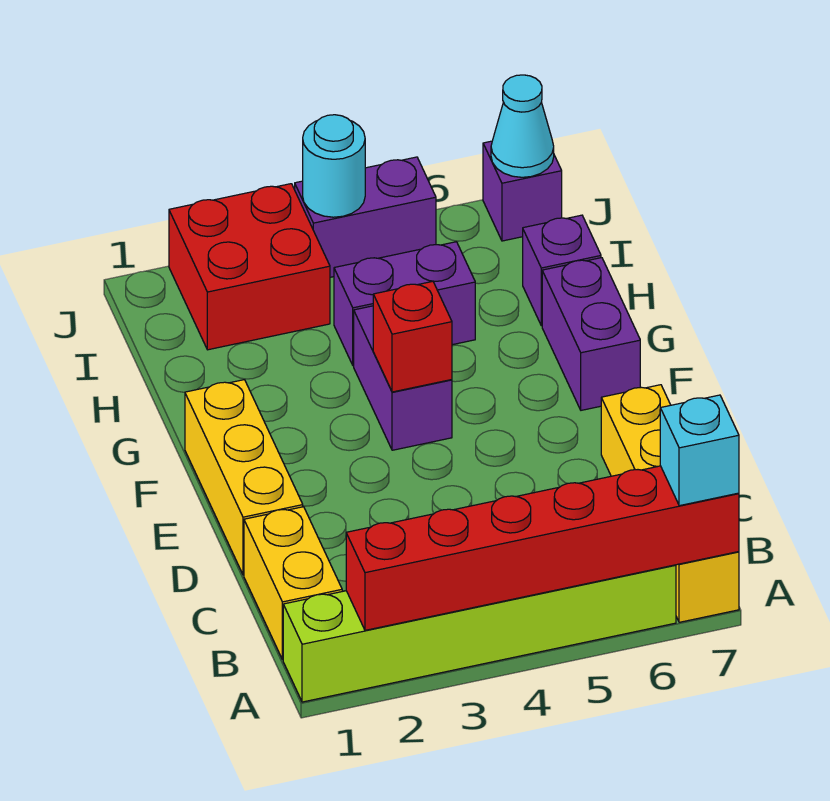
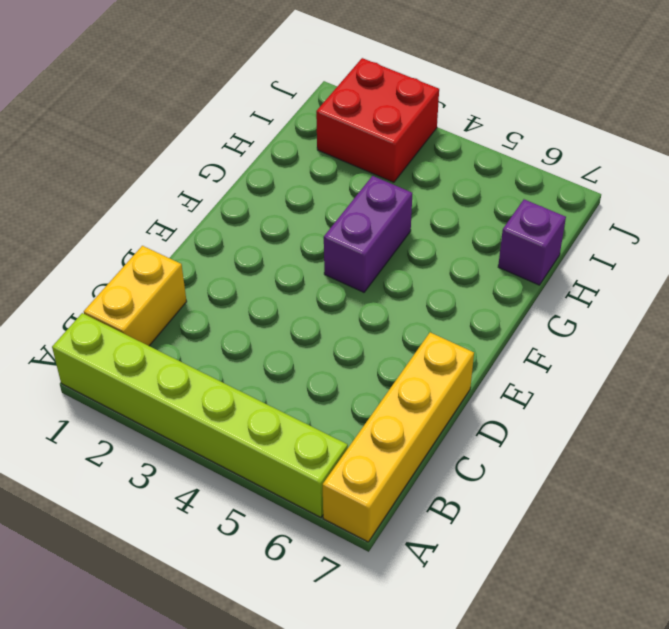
none -> yellow brick D1:F1 level 1
none -> purple brick F7:G7 level 1
none -> purple brick H4:H5 level 1

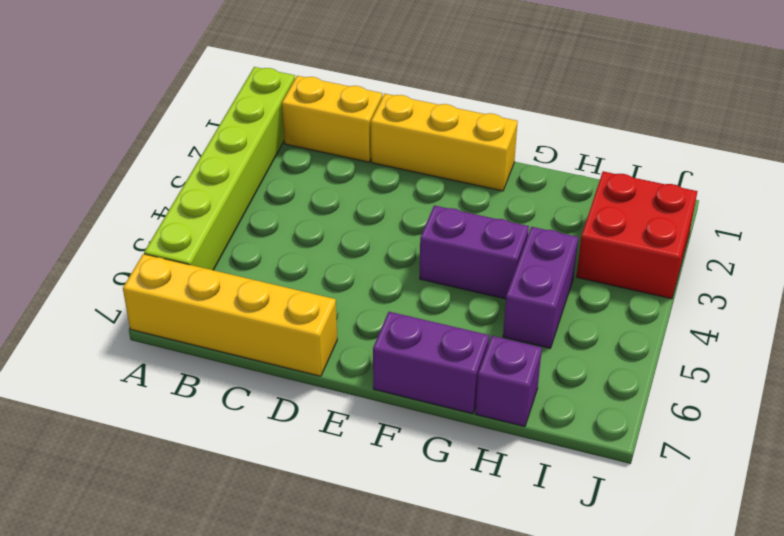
none -> purple brick J4:J5 level 1
none -> purple brick J7 level 1
none -> red brick A2:A7 level 2

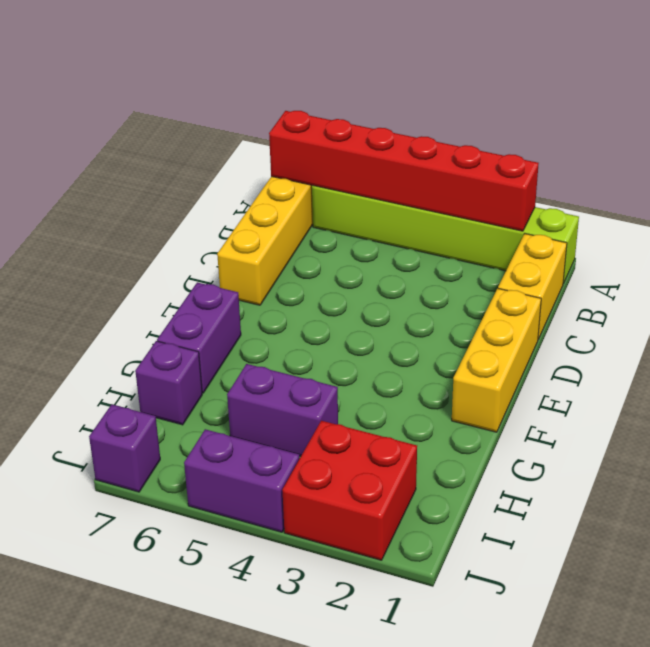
none -> purple brick F4:G4 level 1
none -> red brick F4 level 2
none -> cyan round brick J4 level 2

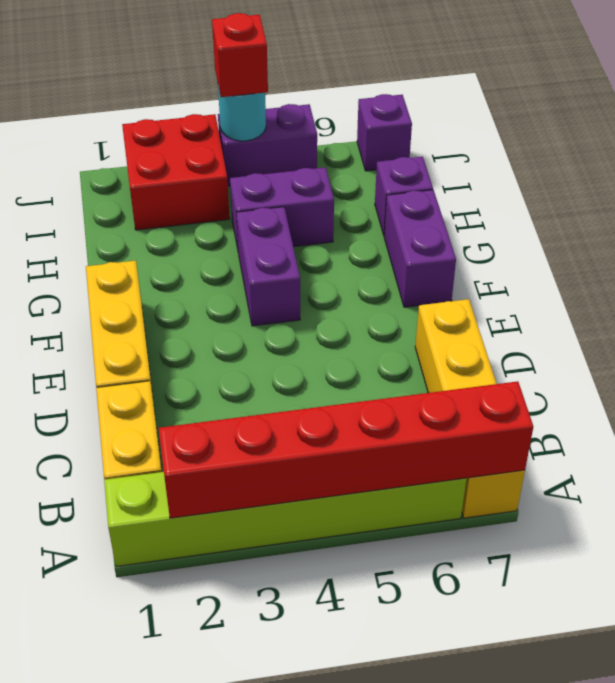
red brick J4 level 3 -> red brick F4 level 2
none -> cyan cone J7 level 2
none -> cyan brick A7 level 3

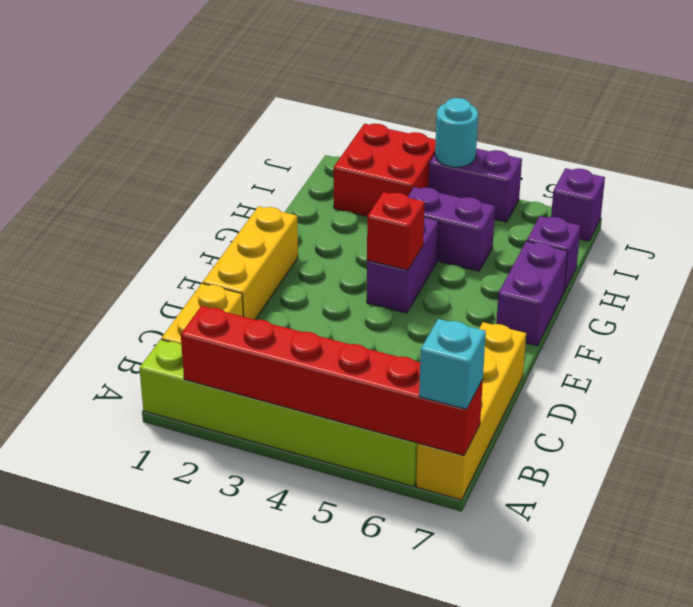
none -> cyan cone J7 level 2

